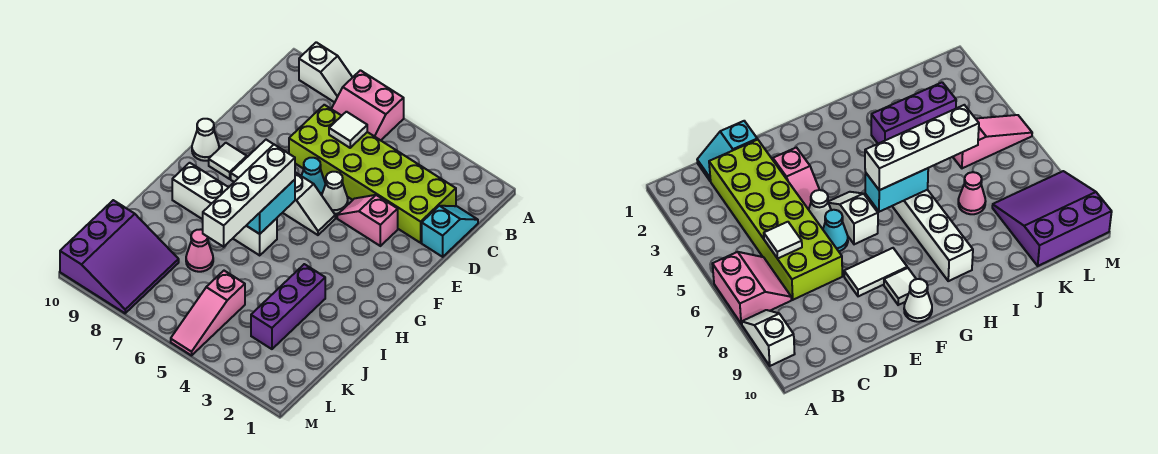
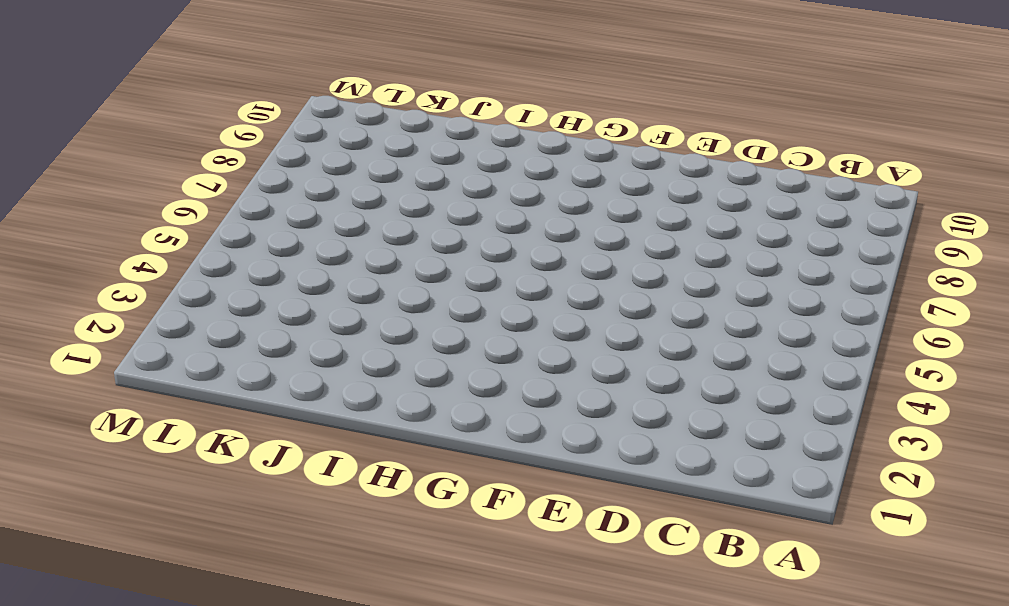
none -> pink slope A6:B7 level 1 top A
none -> white slope A8:A9 level 1 top 9
none -> cyan slope C1:D1 level 1 top D

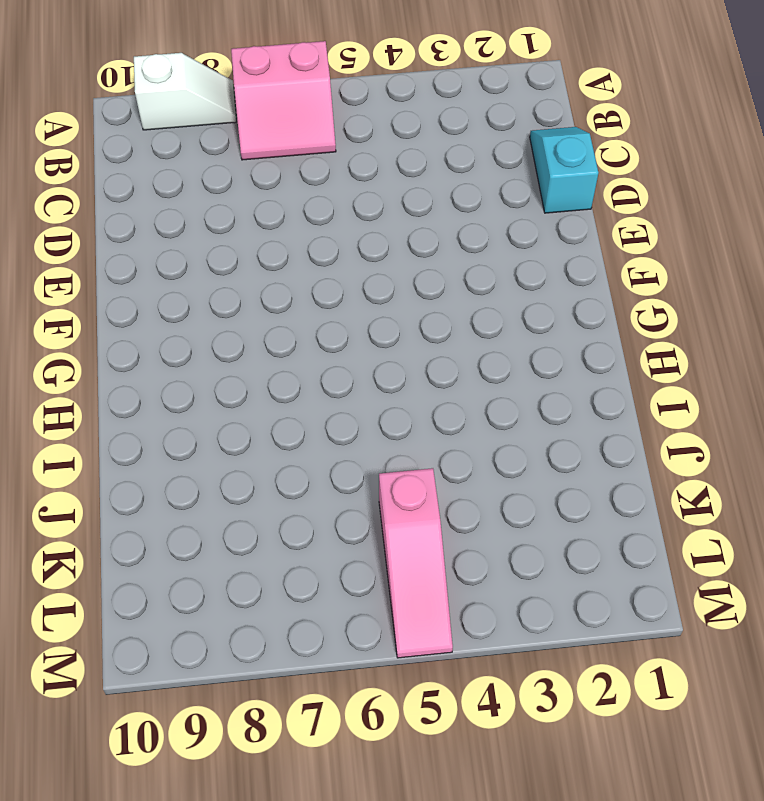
none -> lime brick C2:D7 level 1
none -> pink slope E3:E4 level 1 top 3
none -> white cone E5 level 1

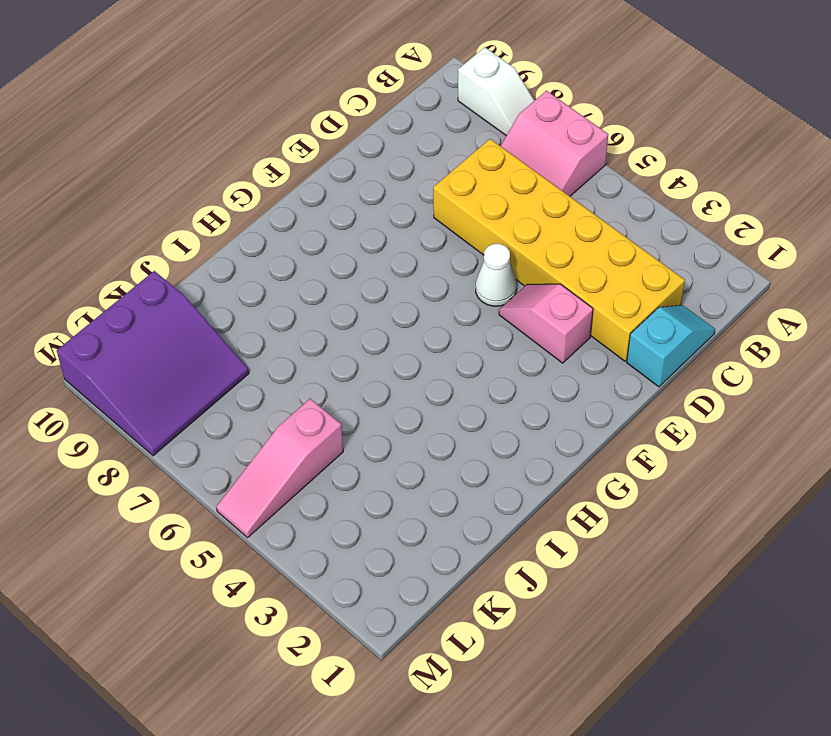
yellow brick C2:D7 level 1 -> lime brick C2:D7 level 1
none -> cyan cone E6 level 1
none -> white tile E8:F8 level 1
none -> white slope F5:F6 level 1 top 6

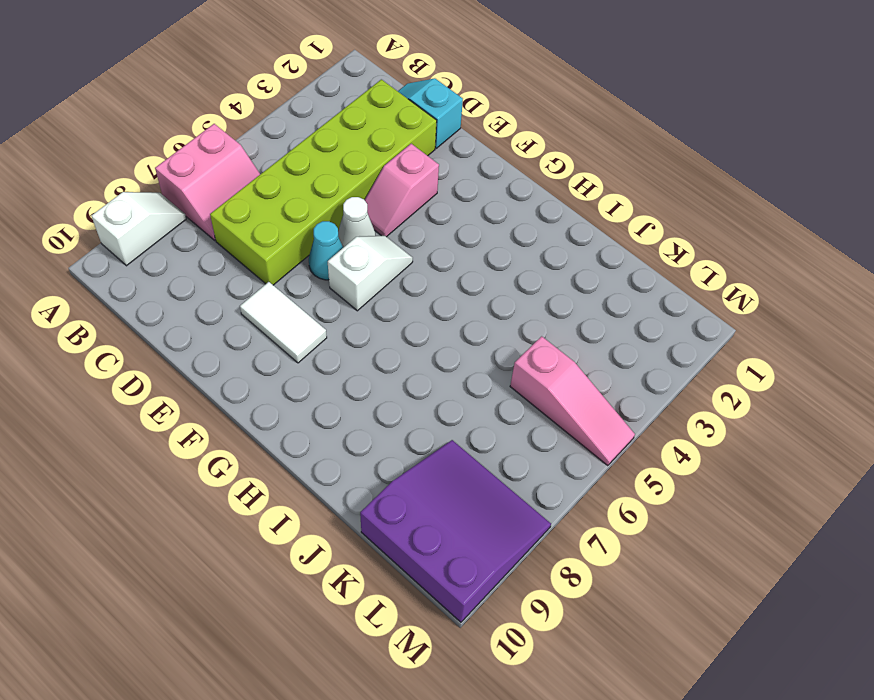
none -> white tile F9 level 1
none -> white cone F10 level 1
none -> white brick H6:H9 level 1

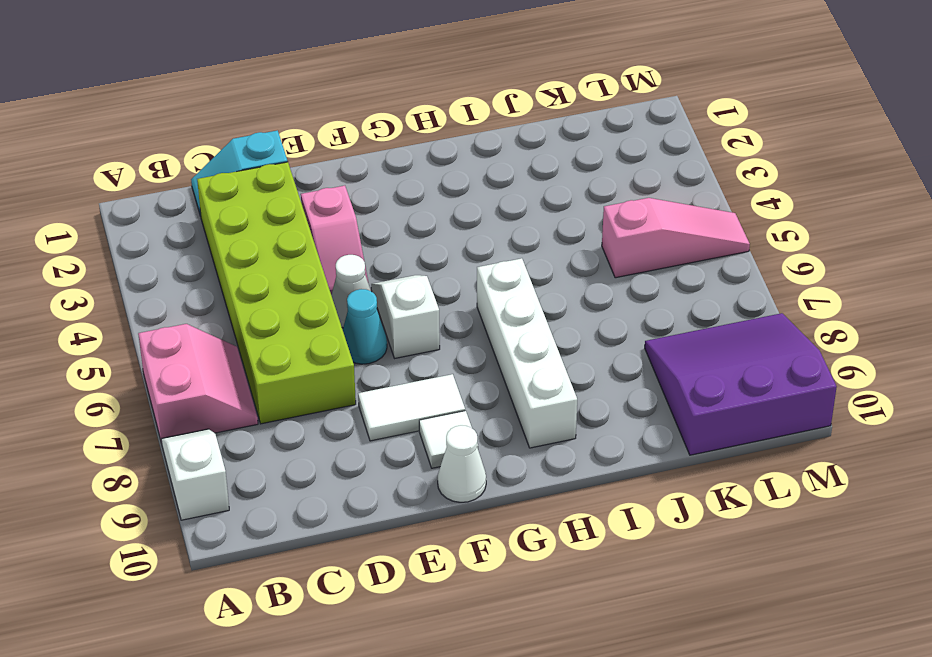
none -> purple brick I3:K3 level 1
none -> pink cone J7 level 1
none -> white tile C6 level 2

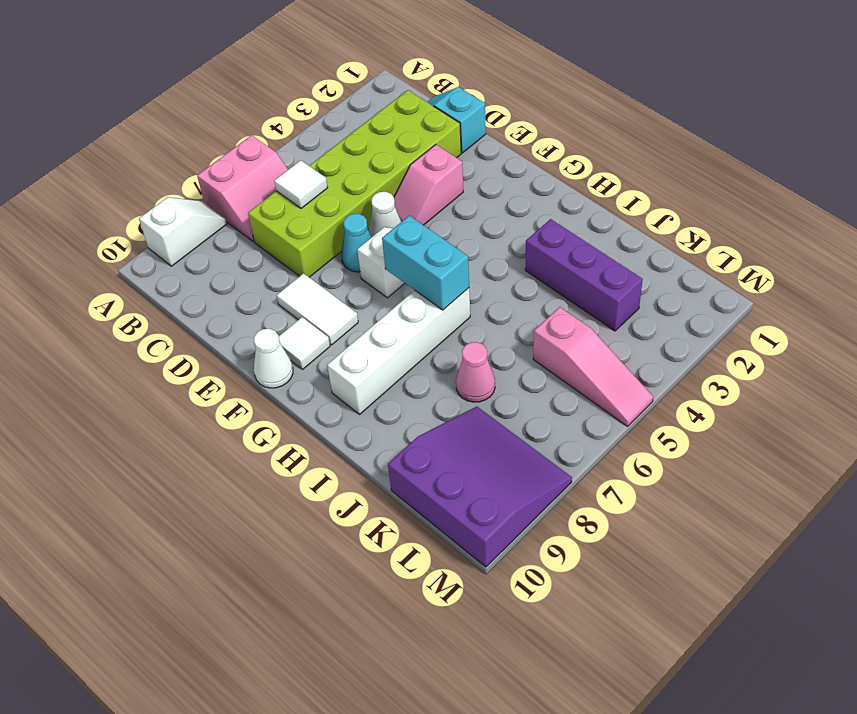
none -> white brick G6:J6 level 3

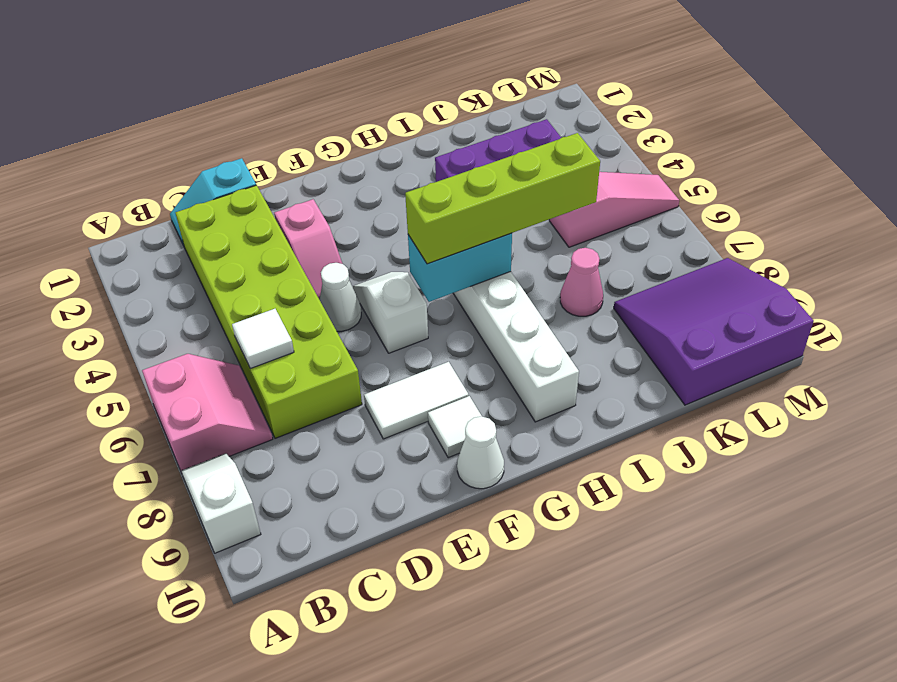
lime brick G6:J6 level 3 -> white brick G6:J6 level 3
none -> cyan cone E6 level 1

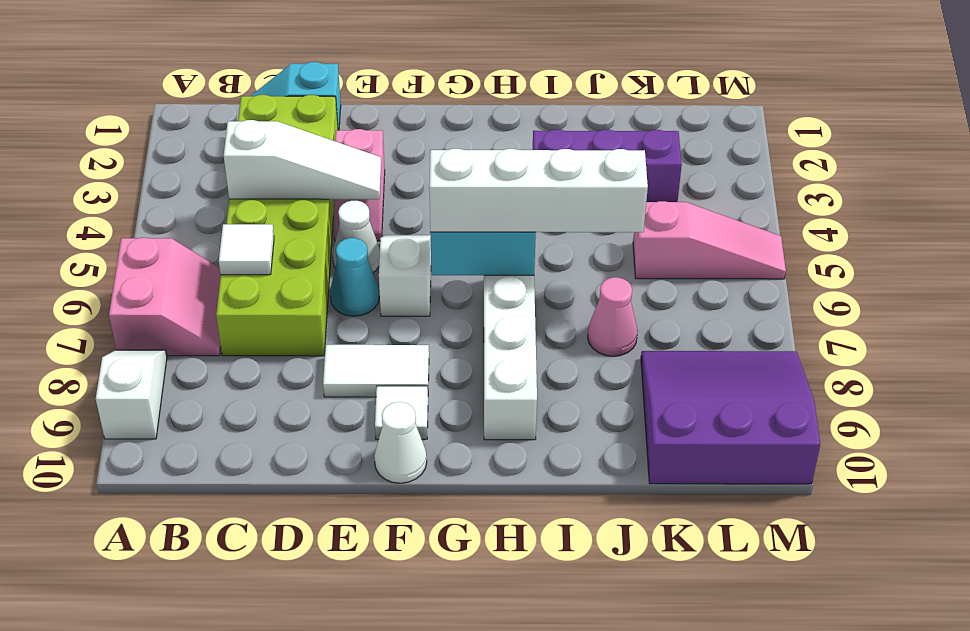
white slope C4:E4 level 2 top C -> none

